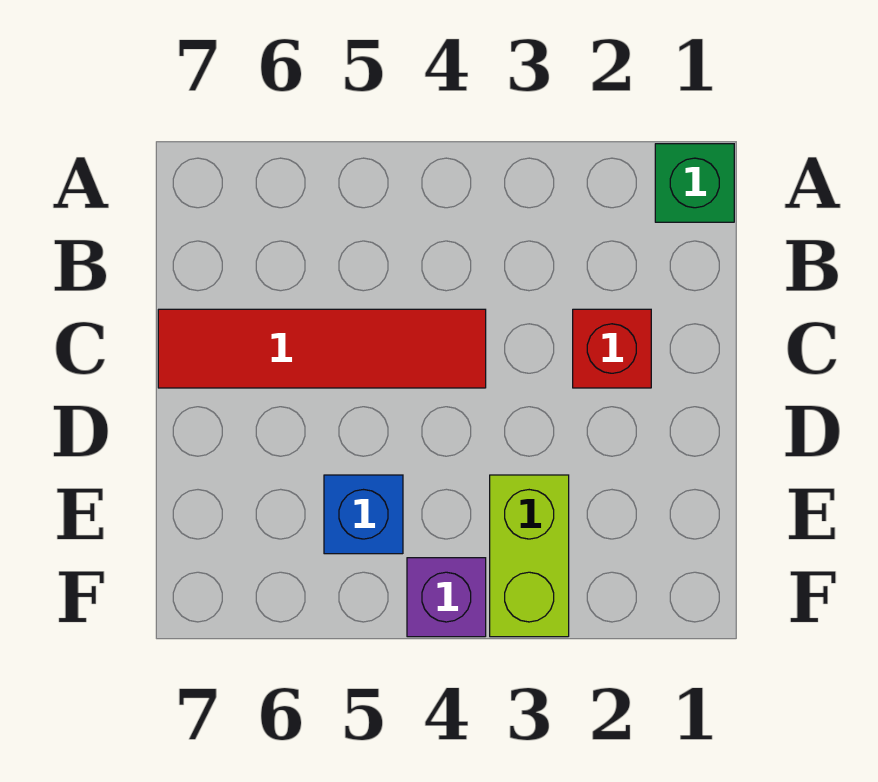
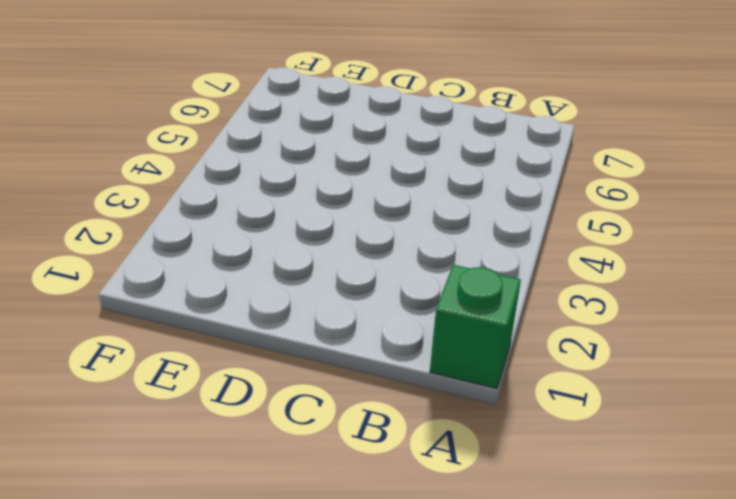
none -> red brick C2 level 1
none -> red tile C4:C7 level 1

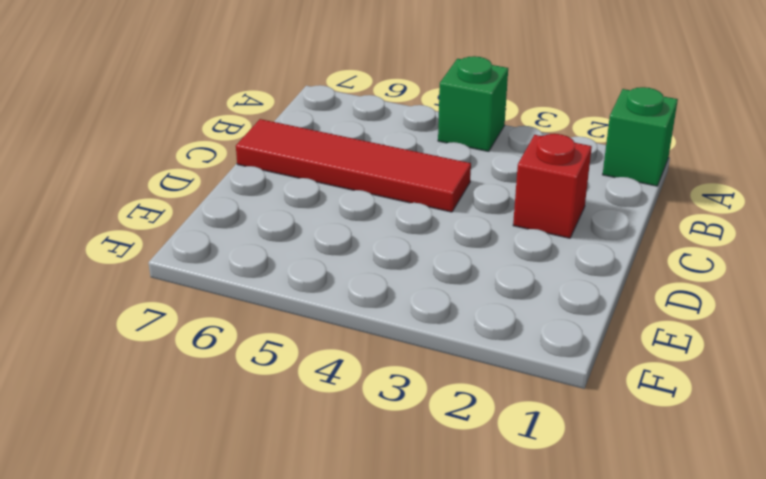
green brick A4 level 1 -> none
none -> lime brick E3:F3 level 1
none -> blue brick E5 level 1

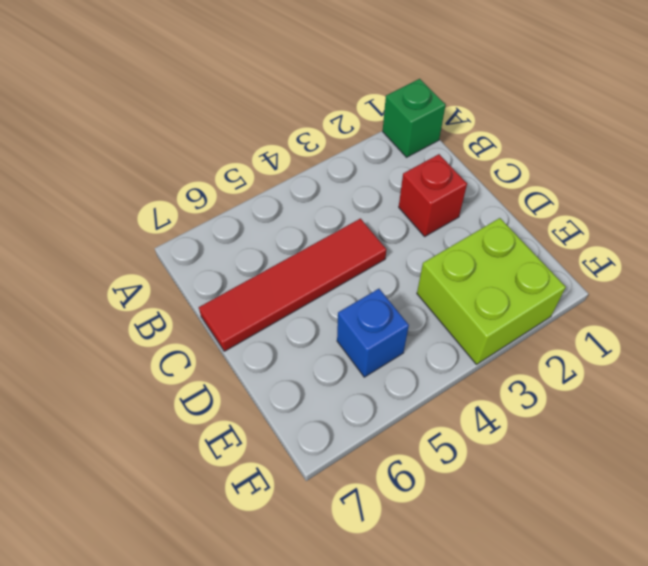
lime brick E2:F3 level 1 -> lime brick E3:F3 level 1
none -> purple brick F4 level 1

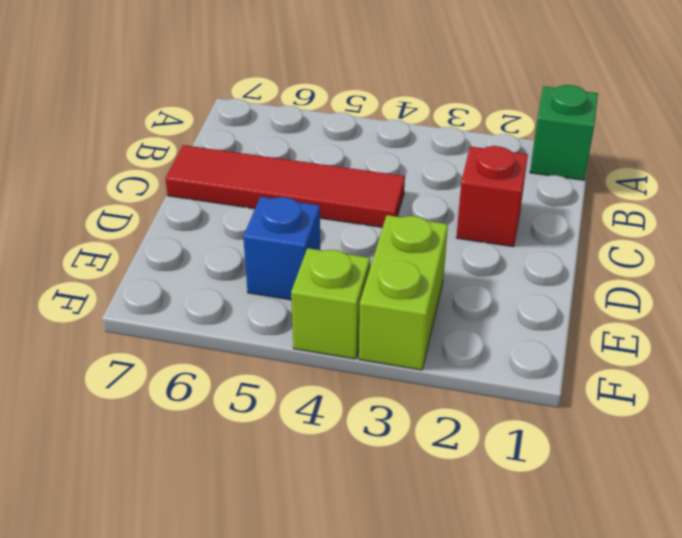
lime brick F4 level 1 -> purple brick F4 level 1

